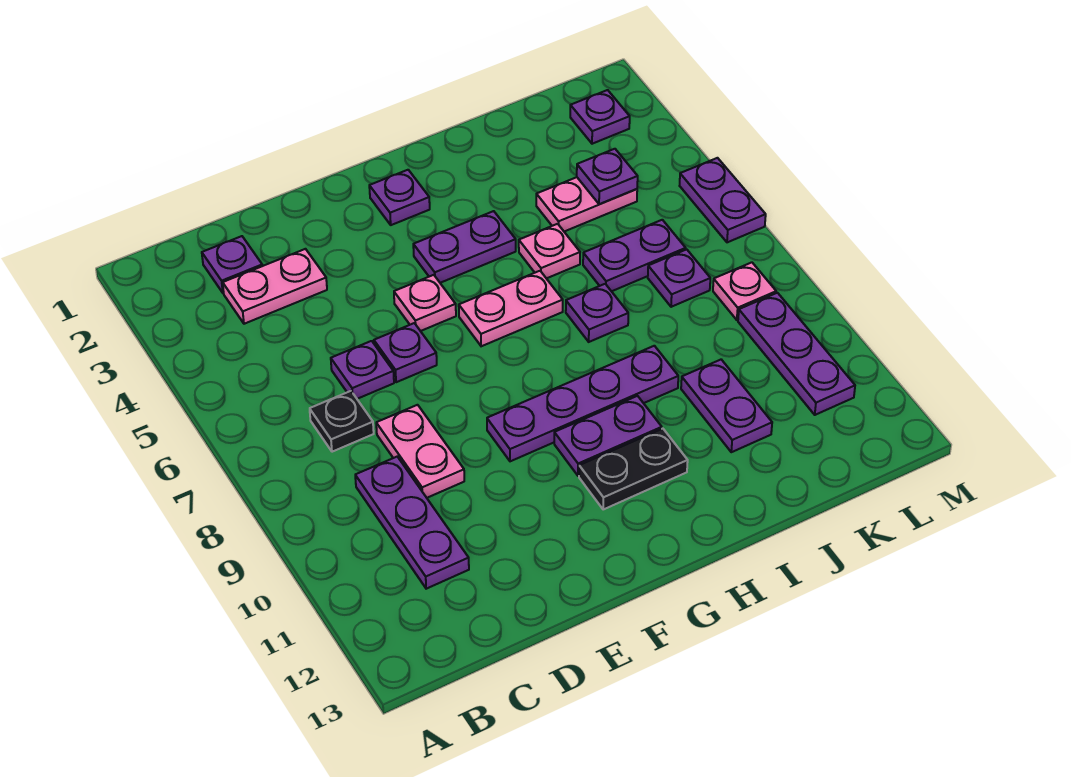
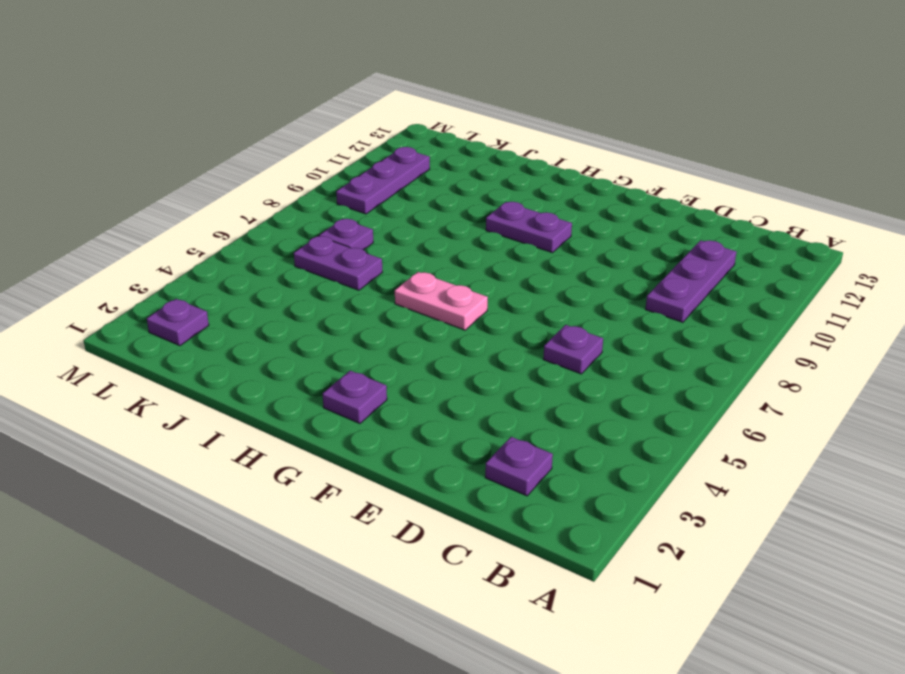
none -> pink plate C3:D3 level 1
none -> black plate C7 level 1
none -> pink plate D8:D9 level 1

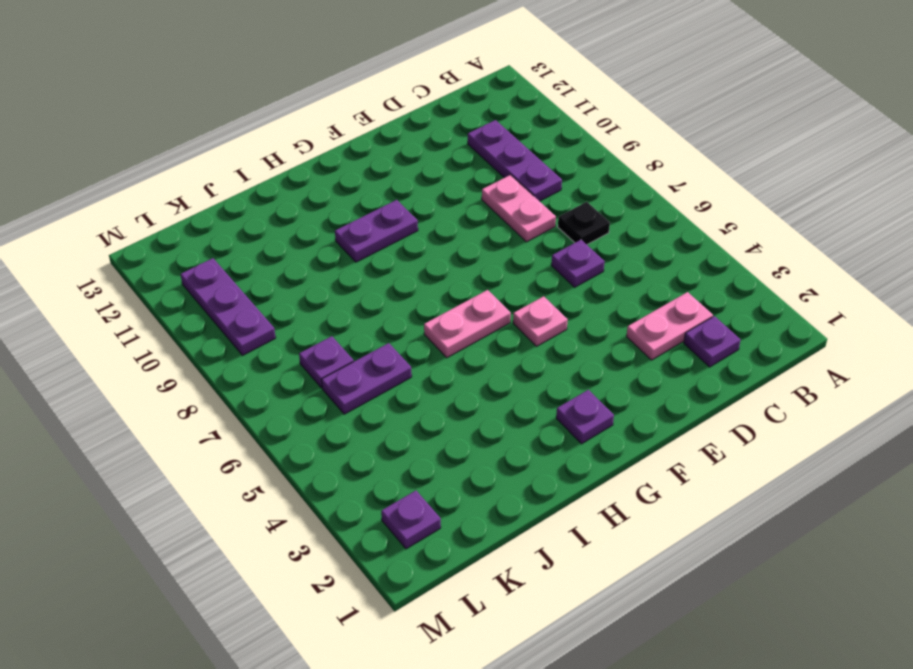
none -> purple plate E6 level 1
none -> purple plate F9:I9 level 1
none -> purple plate G4:H4 level 1

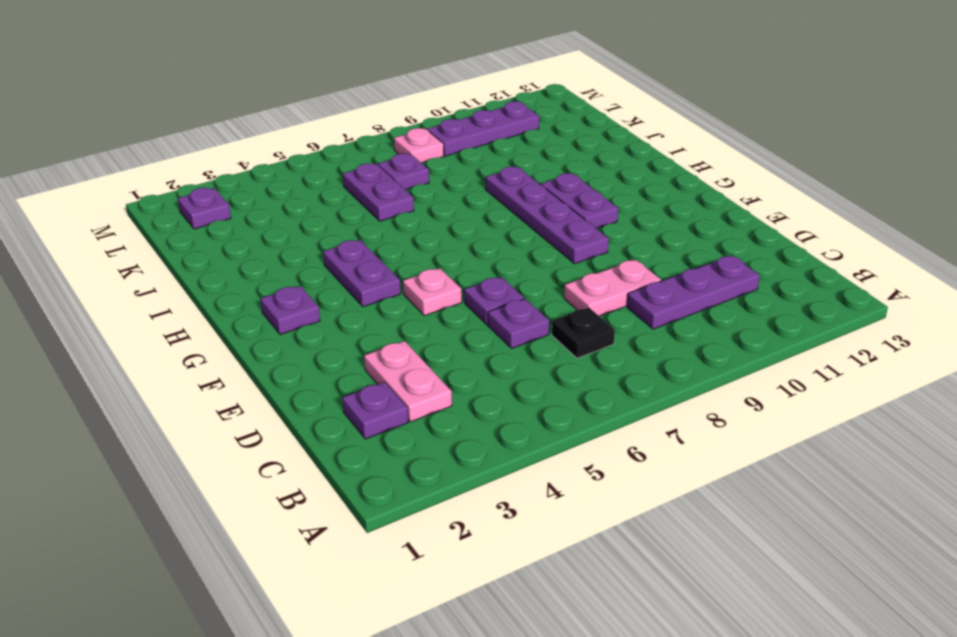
none -> pink plate G6:H6 level 1
none -> black plate G11:H11 level 1
none -> pink plate I5 level 1

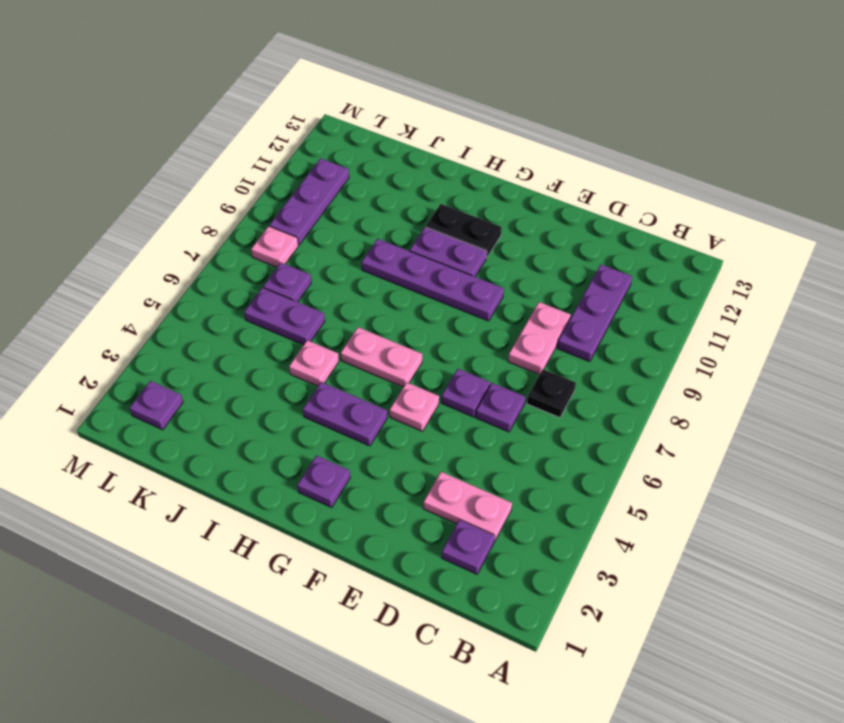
none -> purple plate I7 level 1
none -> pink plate J4:K4 level 1
none -> purple plate J10:J11 level 1

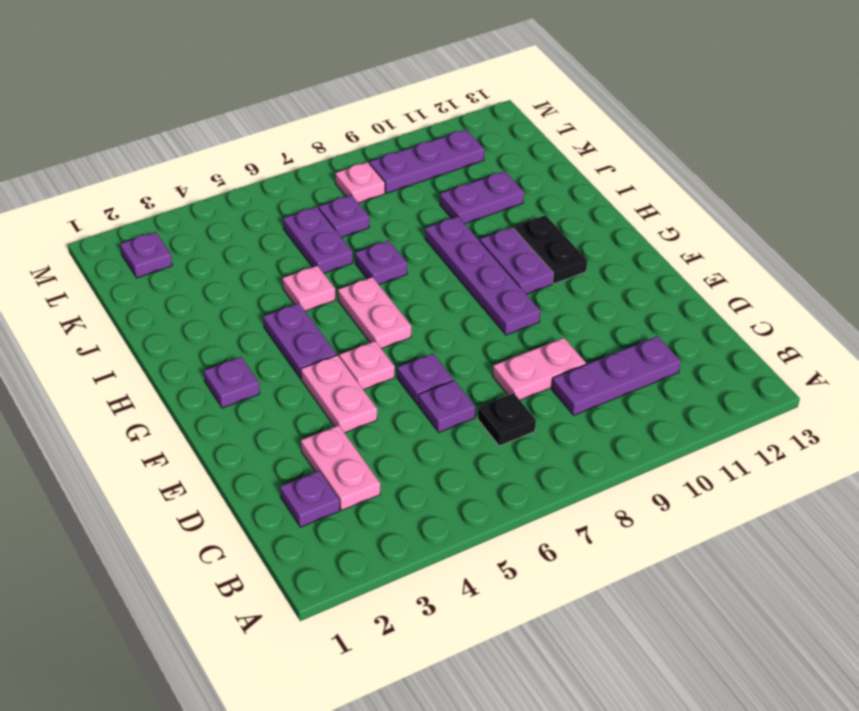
pink plate E4:F4 level 1 -> pink plate J4:K4 level 1
none -> purple plate M5:M6 level 1
none -> purple plate K4 level 2

